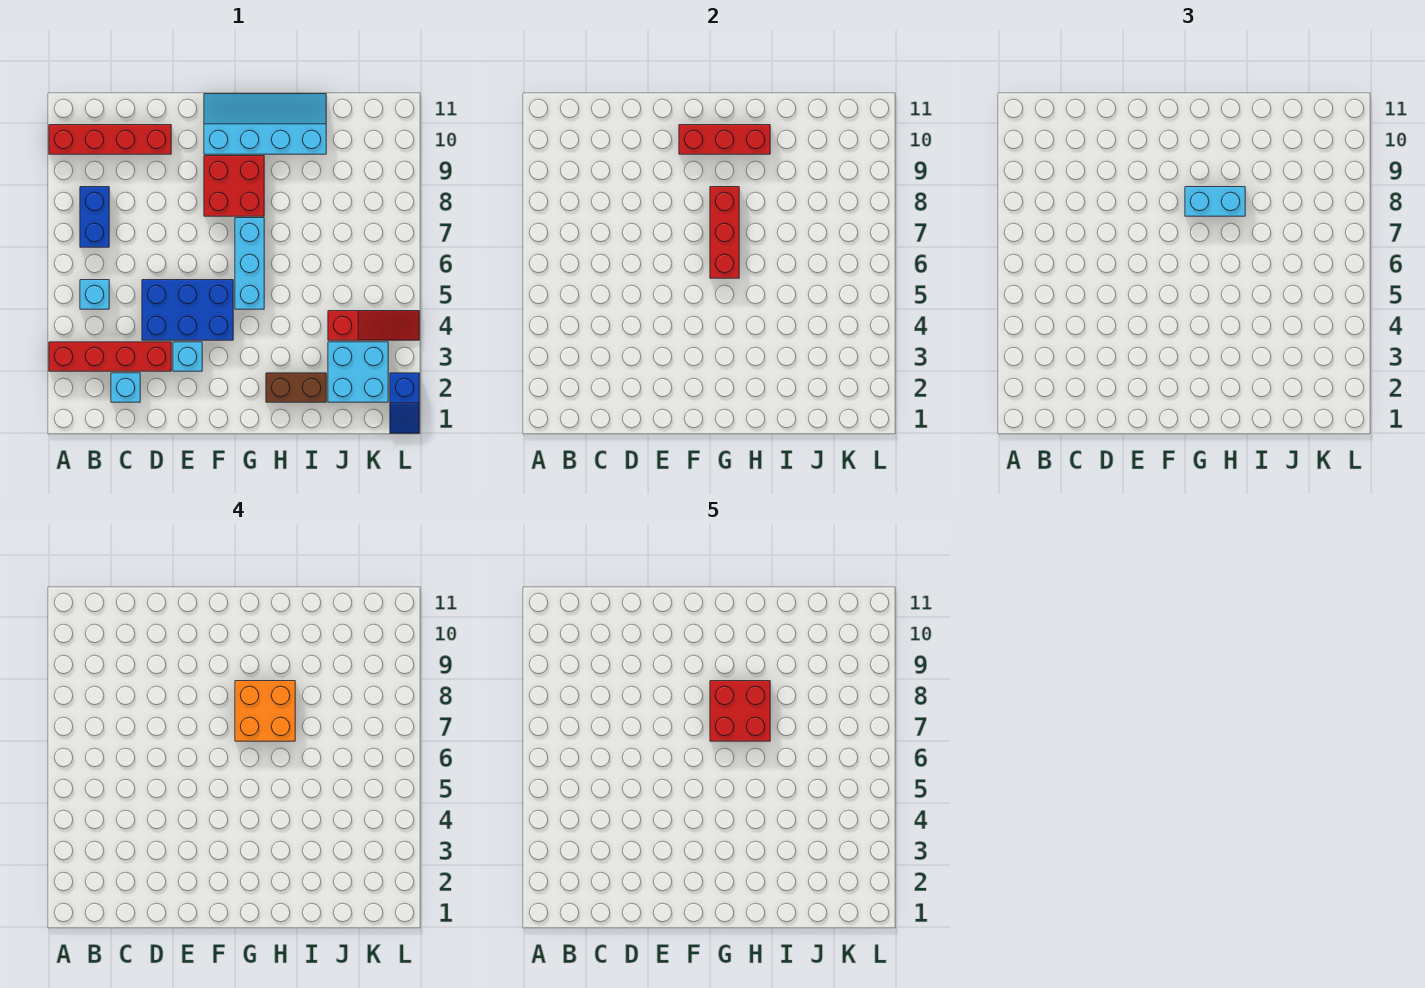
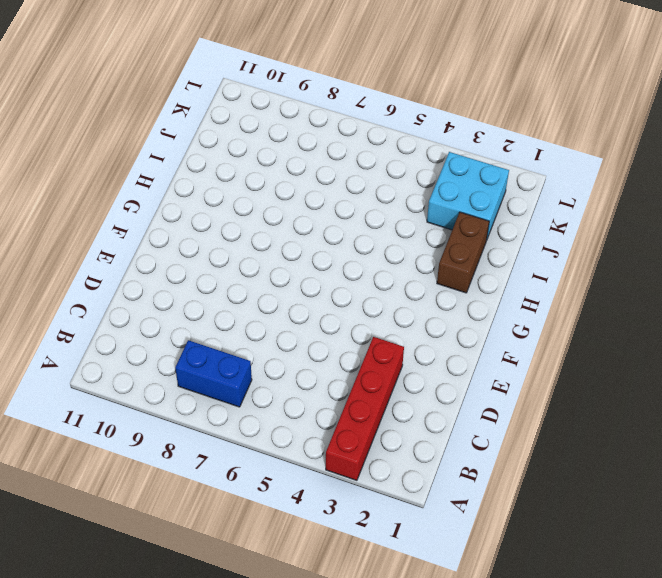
none -> red brick A10:D10 level 1
none -> cyan brick B5 level 1
none -> cyan brick C2 level 1

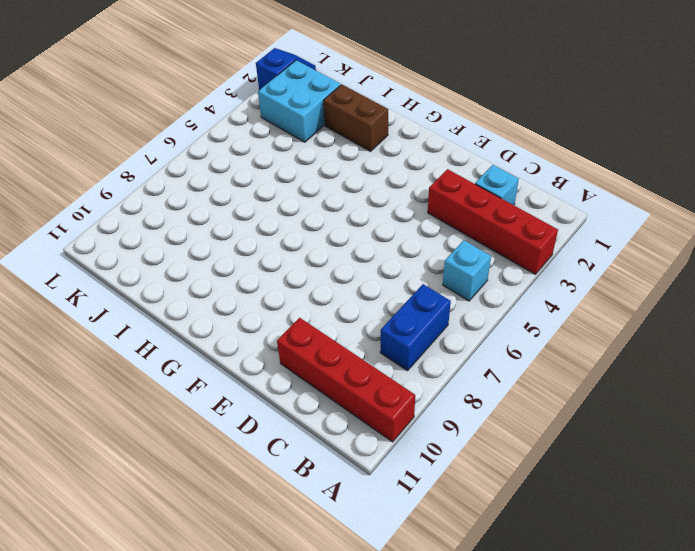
none -> blue brick D4:F5 level 1
none -> cyan brick E3 level 1
none -> red brick F8:G9 level 1

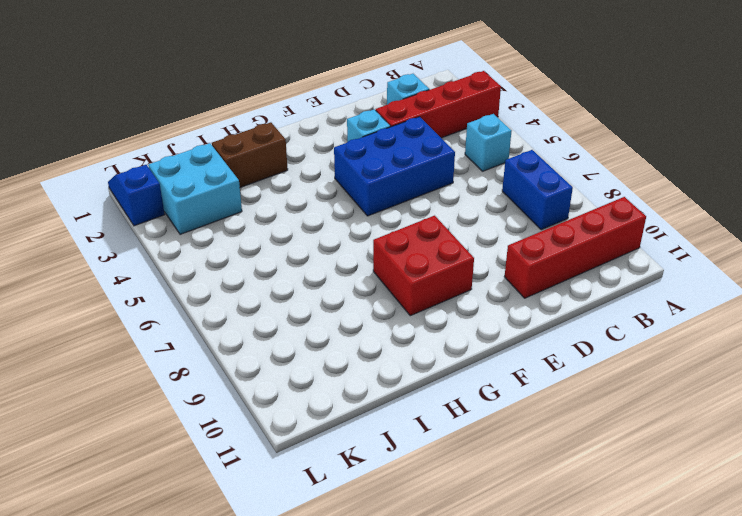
none -> cyan slope F10:I11 level 1 top 10
none -> cyan brick G5:G7 level 1
none -> red slope J4:L4 level 1 top J

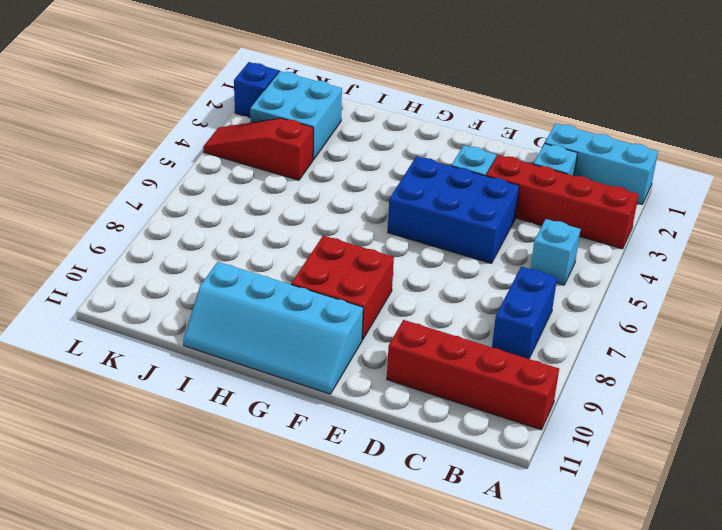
cyan brick A1:C1 level 1 -> cyan brick G5:G7 level 1
none -> brown brick H2:I2 level 1
none -> red brick F10:H10 level 2
none -> red brick G6:G8 level 2

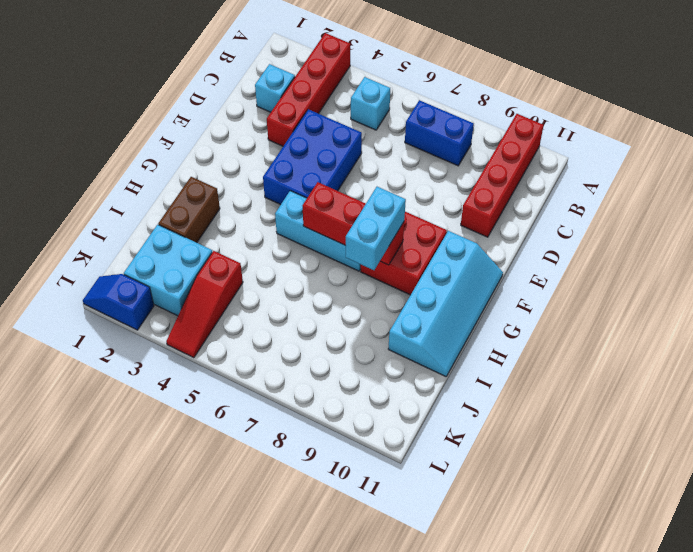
none -> cyan brick E3 level 1
none -> red brick F10:H10 level 2
none -> orange brick G7:H8 level 4

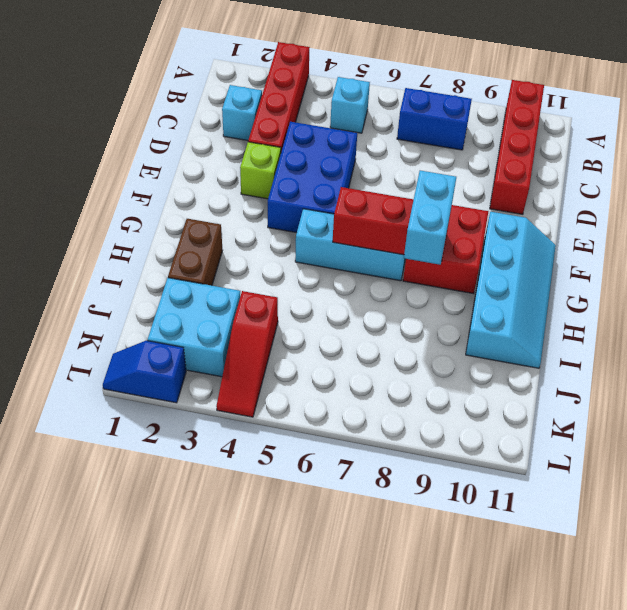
lime brick E3 level 1 -> cyan brick E3 level 1
none -> red brick F10:H10 level 2
none -> orange brick G7:H8 level 4
none -> red brick G7:H8 level 5

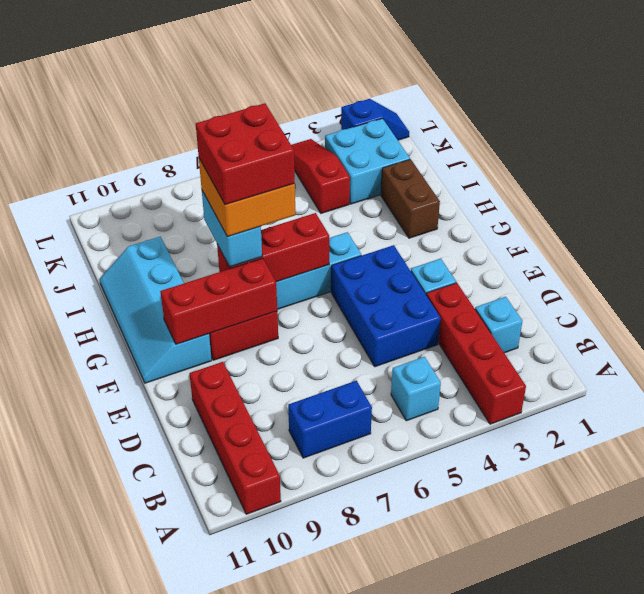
red brick F8:F10 level 2 -> red brick F10:H10 level 2

